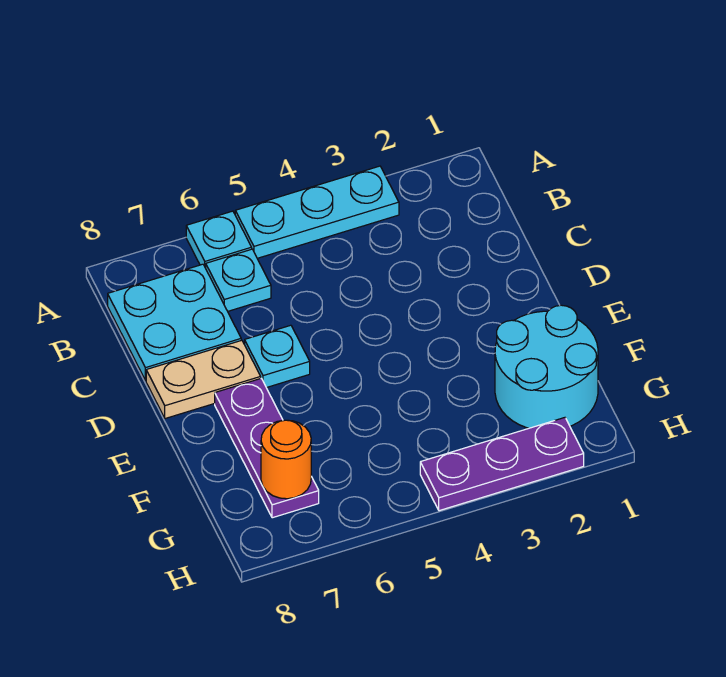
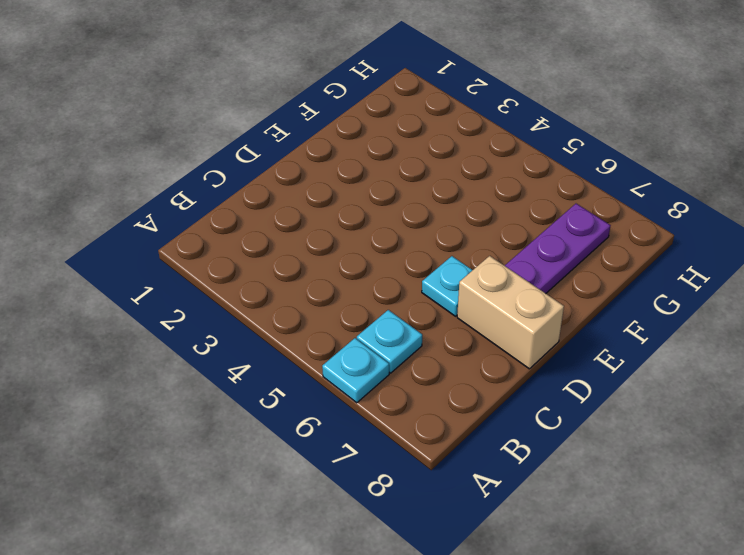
tan brick D7:D8 level 1 -> tan plate D7:D8 level 1
none -> cyan plate A3:A5 level 1
none -> cyan plate B7:C8 level 1

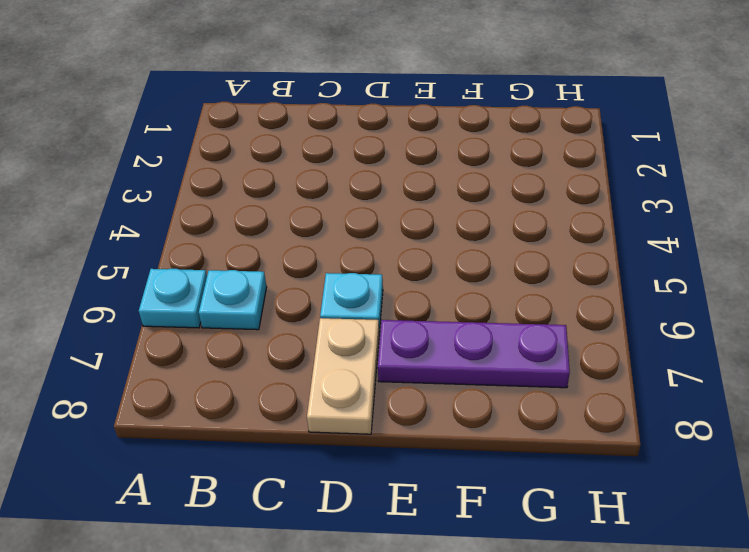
none -> cyan plate A3:A5 level 1
none -> cyan plate B7:C8 level 1

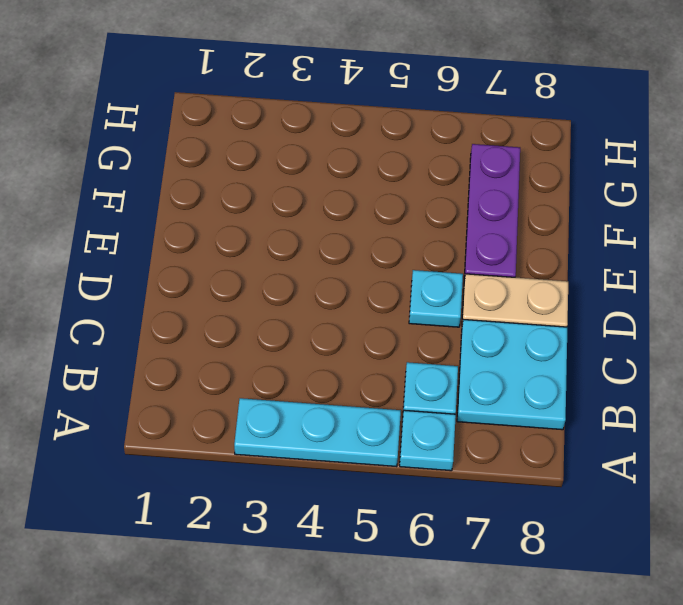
none -> cyan round brick F1:G2 level 1
none -> purple plate H2:H4 level 1

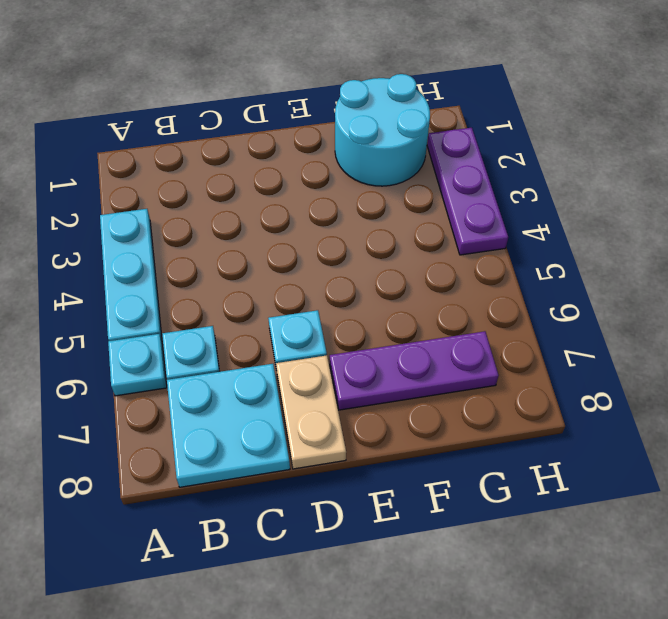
none -> orange round brick G7 level 2

